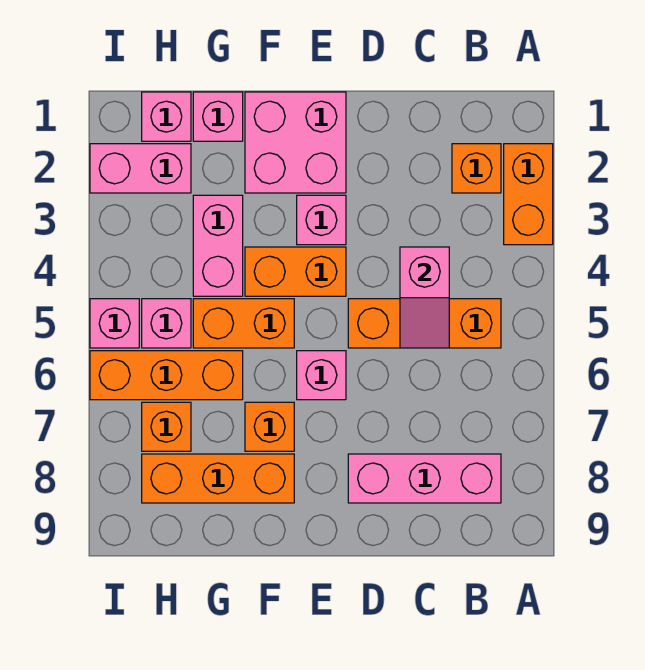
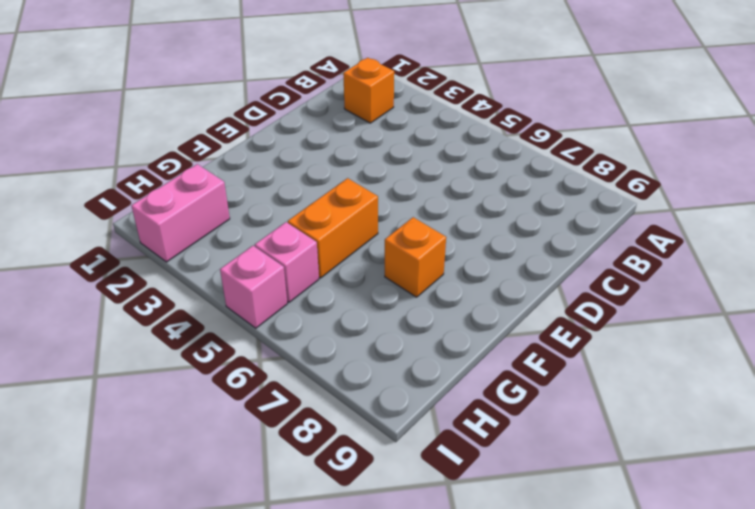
none -> orange brick A2:A3 level 1
none -> orange brick B5:D5 level 1
none -> pink brick B8:D8 level 1

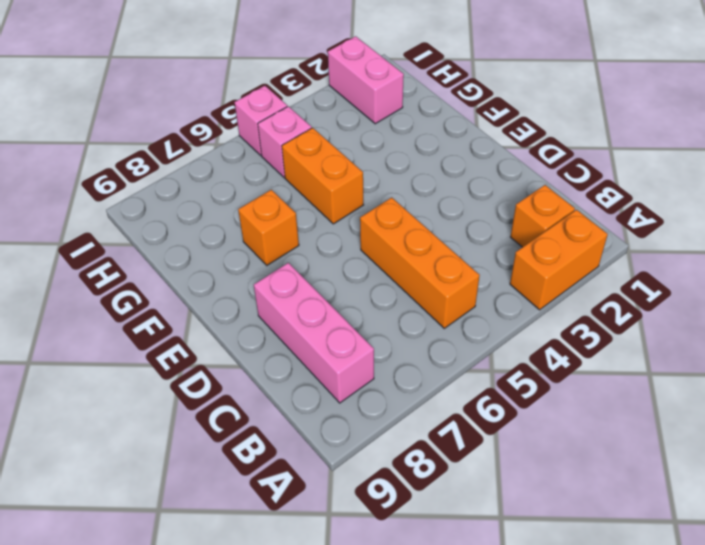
none -> pink brick E1:F2 level 1
none -> pink brick E3 level 1
none -> orange brick E4:F4 level 1

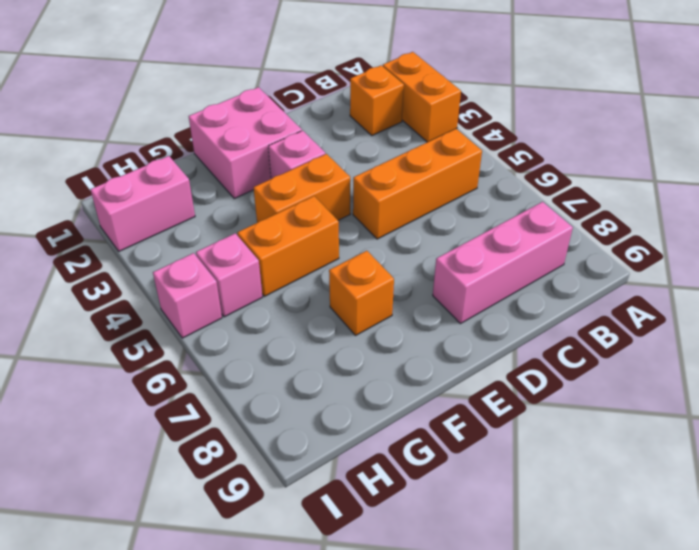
none -> pink brick E6 level 1
none -> orange brick F8:H8 level 1
none -> pink brick G1 level 1

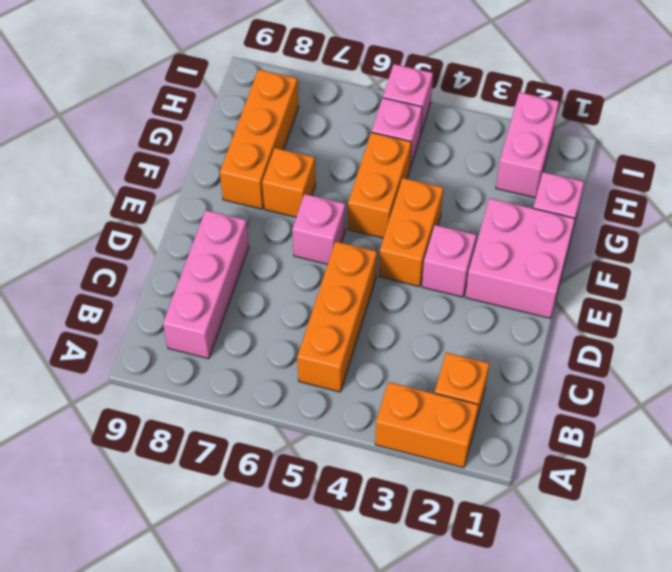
none -> pink brick G3:G4 level 1
none -> orange brick G6:I6 level 1
none -> pink brick H1 level 1

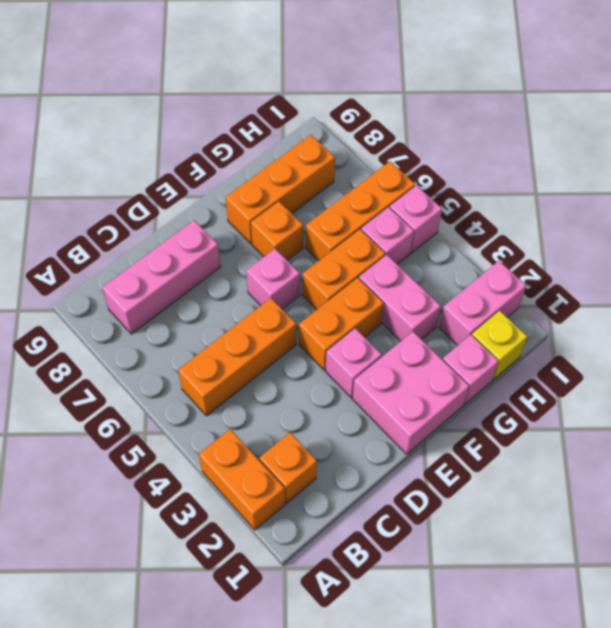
yellow brick H1 level 1 -> pink brick H1 level 1
none -> orange brick H7 level 1
none -> pink slope C4:C5 level 2 top 4

